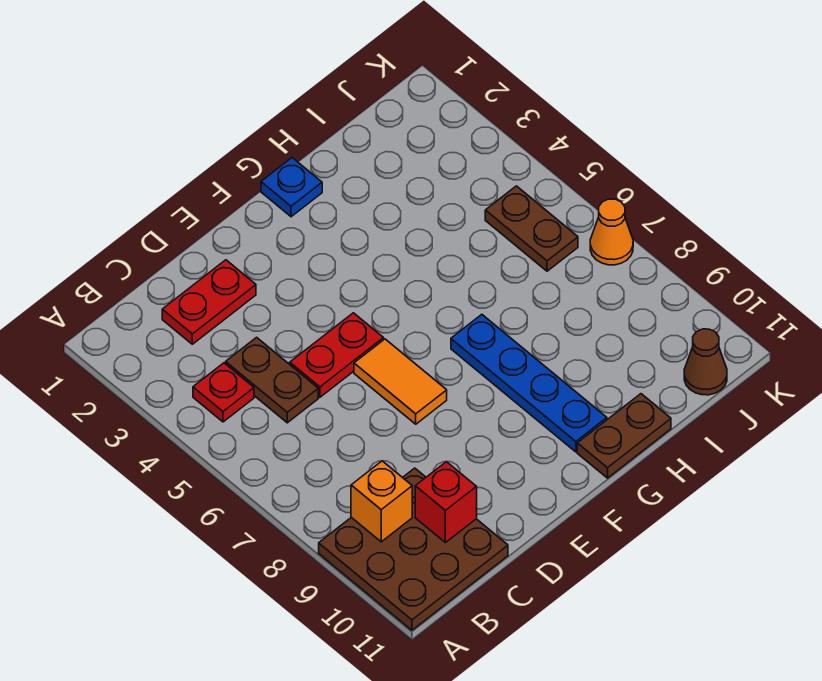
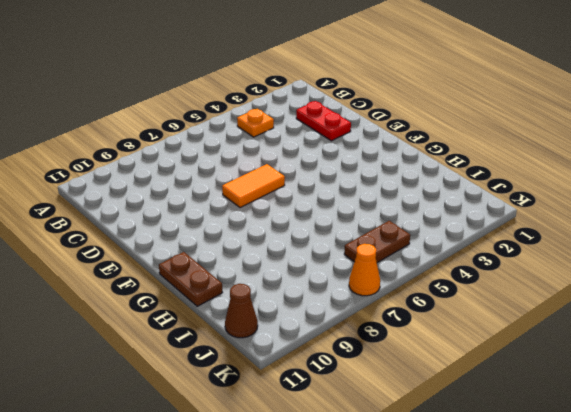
orange plate B4 level 1 -> red plate B4 level 1
none -> brown plate A9:C11 level 1
none -> brown plate C4:C5 level 1
none -> red plate D5:E5 level 1

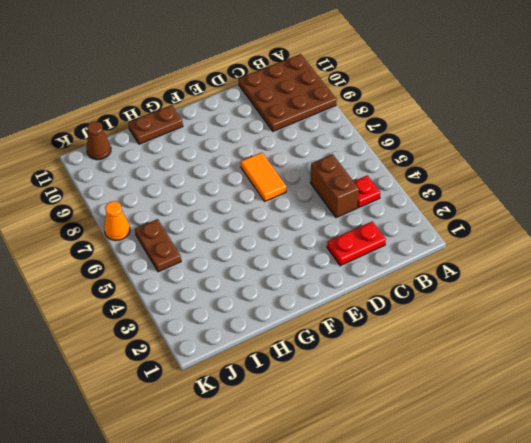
brown brick C4:C5 level 1 -> brown plate C4:C5 level 1
none -> red plate D5:E5 level 1
none -> blue plate G1 level 1
none -> blue plate G7:G10 level 1

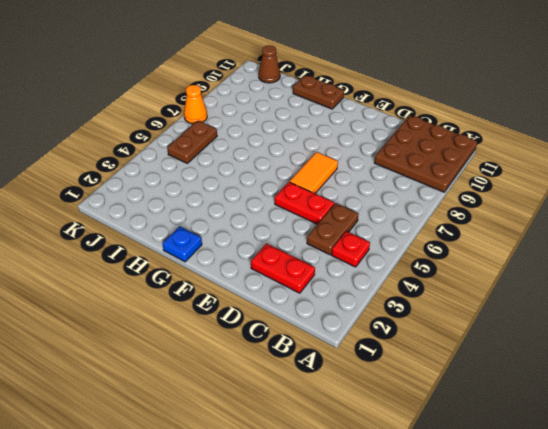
none -> blue plate G7:G10 level 1
none -> orange brick B9 level 2
none -> red brick C10 level 2

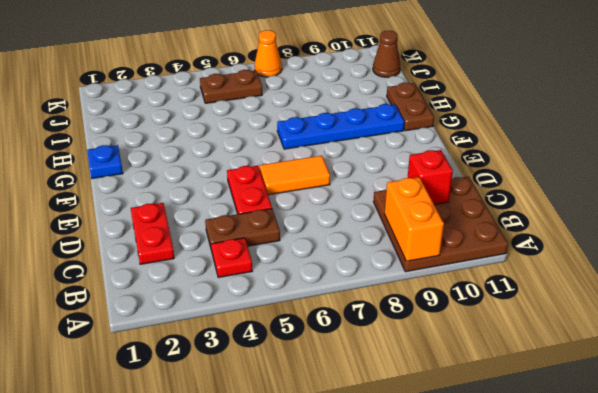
orange brick A9:B9 level 2 -> orange brick B9 level 2

